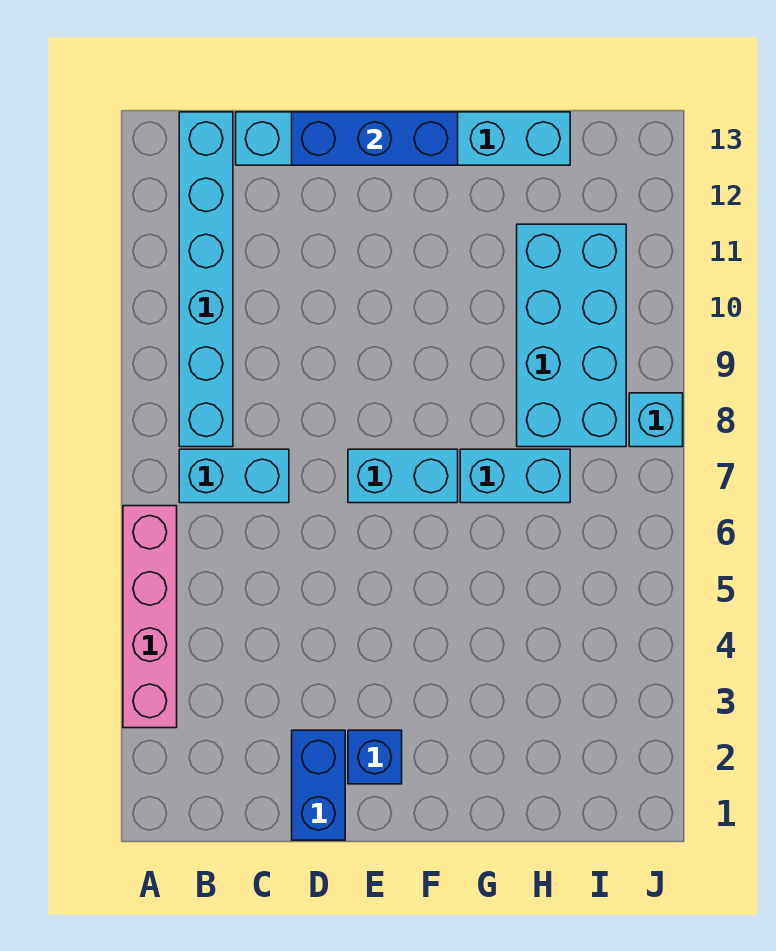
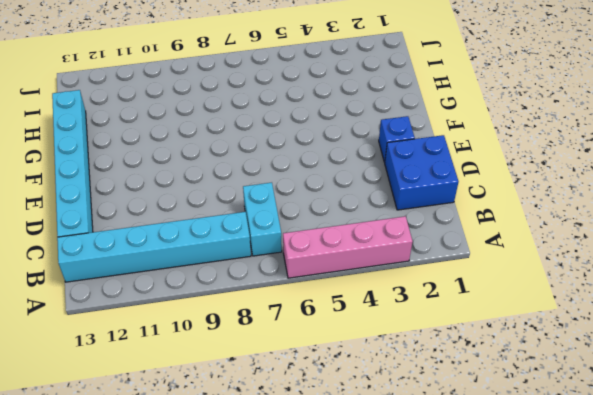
blue brick C1:D2 level 1 -> blue brick D1:D2 level 1
none -> cyan brick E7:F7 level 1
none -> cyan brick G7:H7 level 1

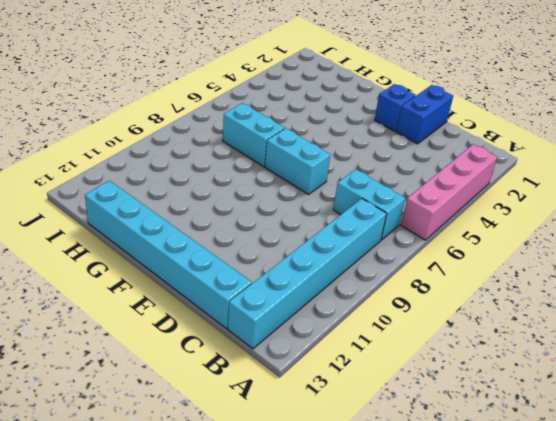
none -> cyan brick H8:I11 level 1
none -> cyan brick J8 level 1

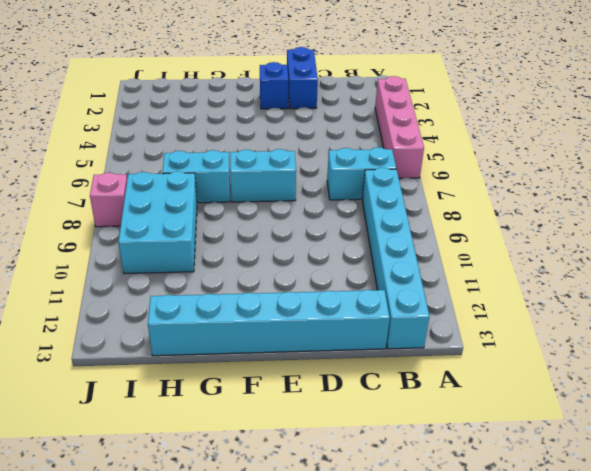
cyan brick H8:I10 level 1 -> cyan brick H8:I11 level 1
pink brick J8 level 1 -> cyan brick J8 level 1
none -> blue brick D13:F13 level 2

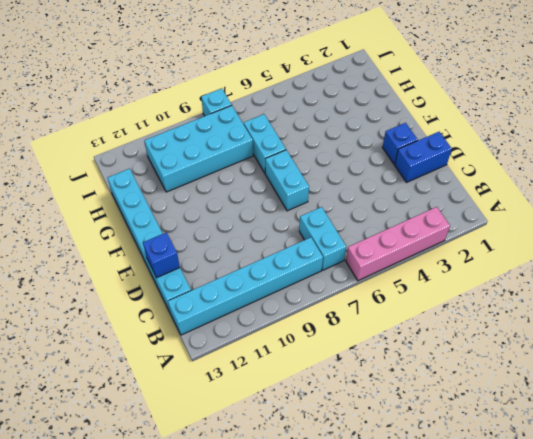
blue brick D13 level 2 -> blue brick D13:F13 level 2

